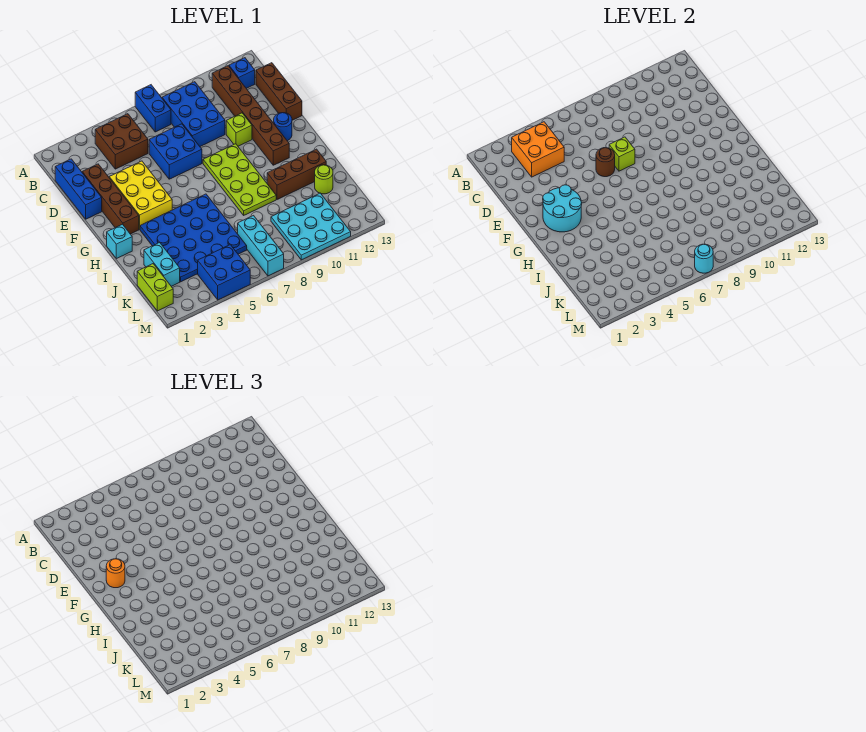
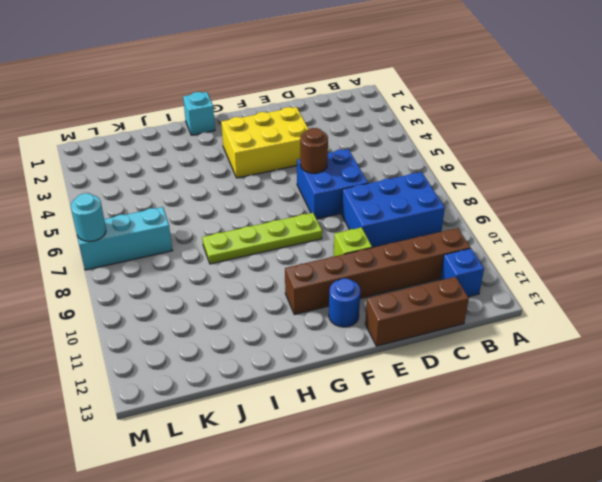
lime plate F8:I8 level 1 -> lime plate F8:I9 level 1
none -> blue brick A7:B7 level 1
none -> brown brick B4:C5 level 1
none -> blue brick C1:E1 level 1

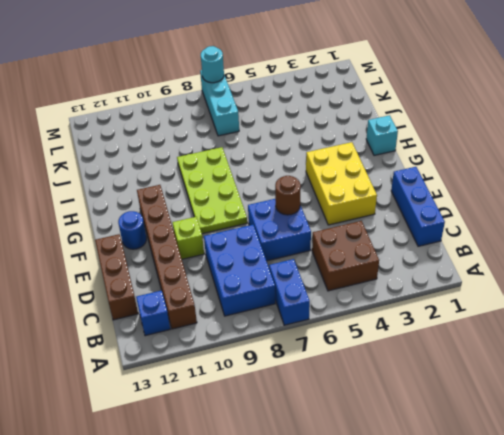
none -> brown brick D2:G2 level 1
none -> blue plate H3:K6 level 1
none -> brown brick I10:I12 level 1

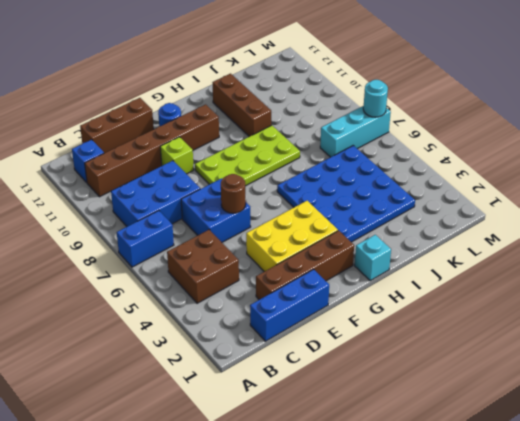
none -> cyan brick J2:K2 level 1
none -> lime round brick J12 level 1
none -> lime brick K1:L1 level 1

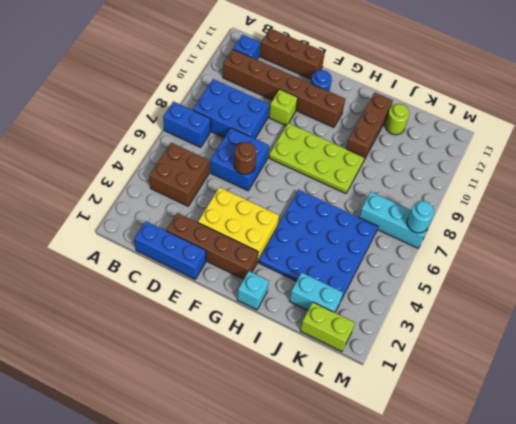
none -> cyan plate K9:M11 level 1
none -> blue brick L4:M5 level 1
none -> orange brick B3:C4 level 2

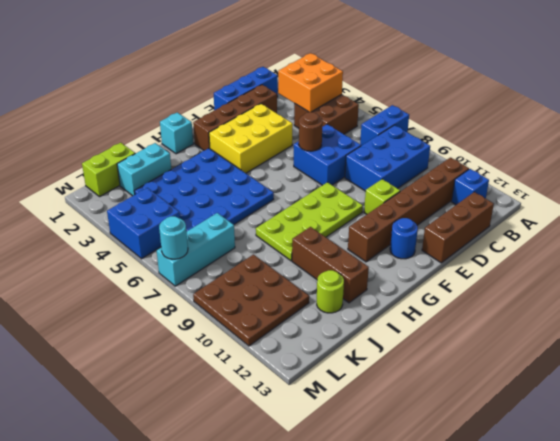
brown plate K9:M11 level 1 -> cyan plate K9:M11 level 1
none -> lime brick E7 level 2
none -> cyan round brick F2:G3 level 2
none -> orange round brick F2 level 3

